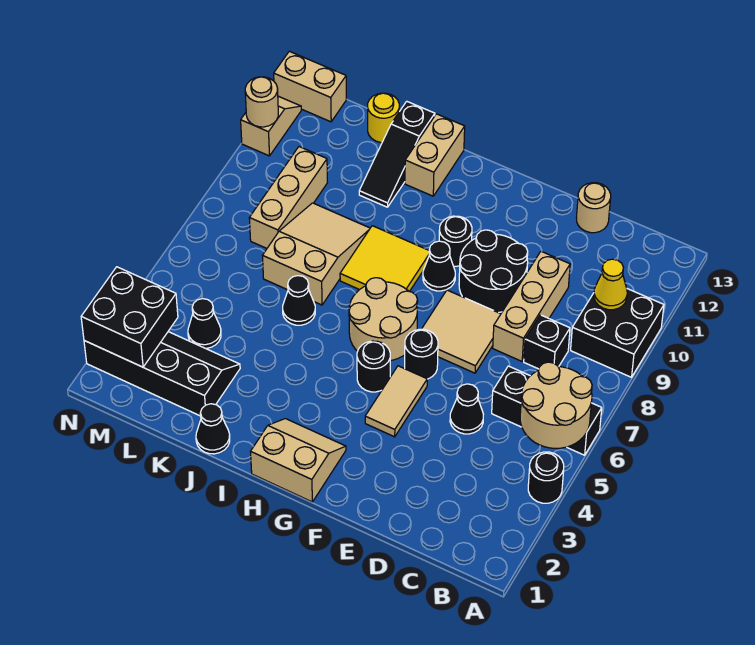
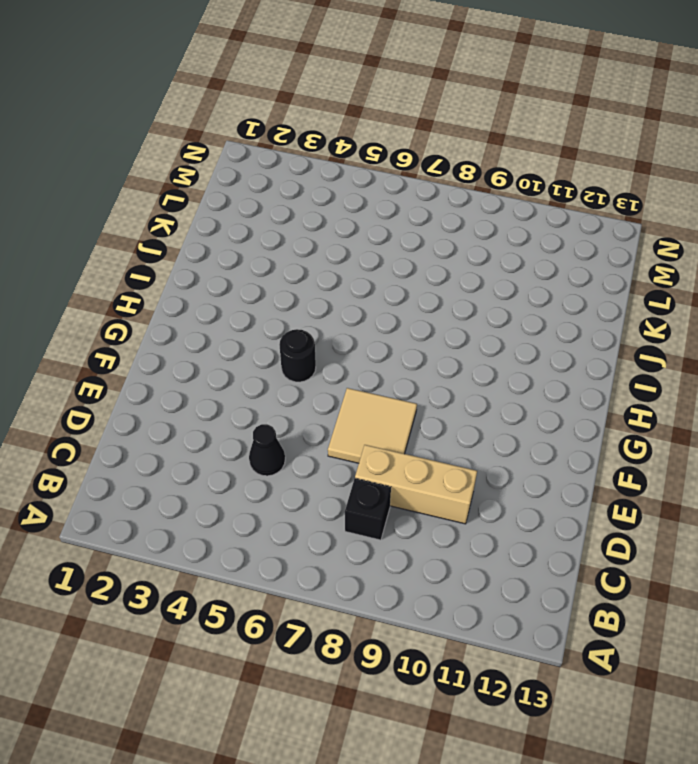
none -> black round brick A4 level 1
none -> black brick A6:C6 level 1
none -> black brick A9:B10 level 1
none -> tan round brick D13 level 1

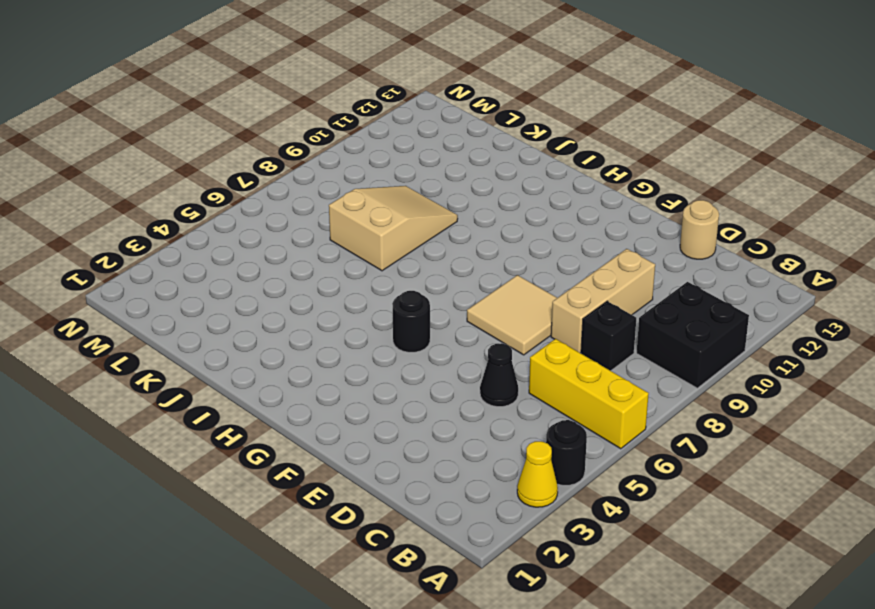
yellow cone A3 level 1 -> yellow cone B10 level 2
yellow brick A6:C6 level 1 -> black brick A6:C6 level 1
none -> black round brick E9:F10 level 1
none -> tan tile F4:F5 level 1
none -> black round brick F6 level 1
none -> tan slope G1:H2 level 1 top 1

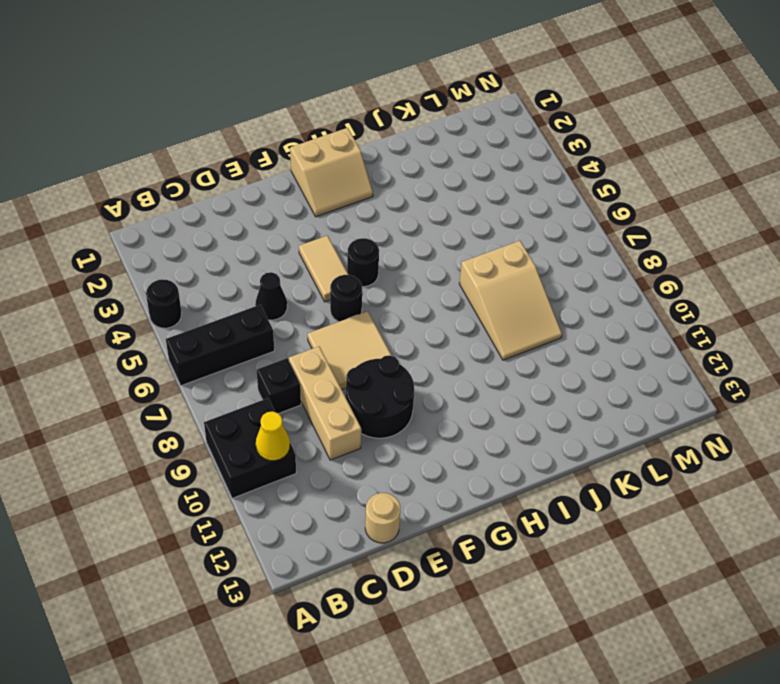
none -> tan round brick G6:H7 level 1
none -> black cone G9 level 1
none -> black round brick G10 level 1
none -> yellow tile H8:I9 level 1

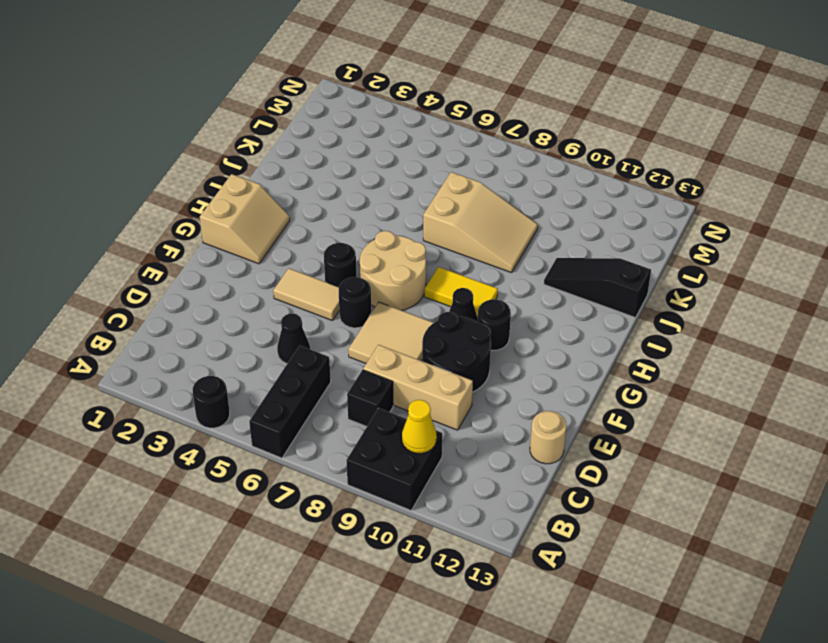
yellow tile H8:H9 level 1 -> yellow tile H8:I9 level 1
none -> tan brick I12:I13 level 1
none -> black cone J1 level 1
none -> black cone J6 level 1
none -> black slope K2:N3 level 1 top 2

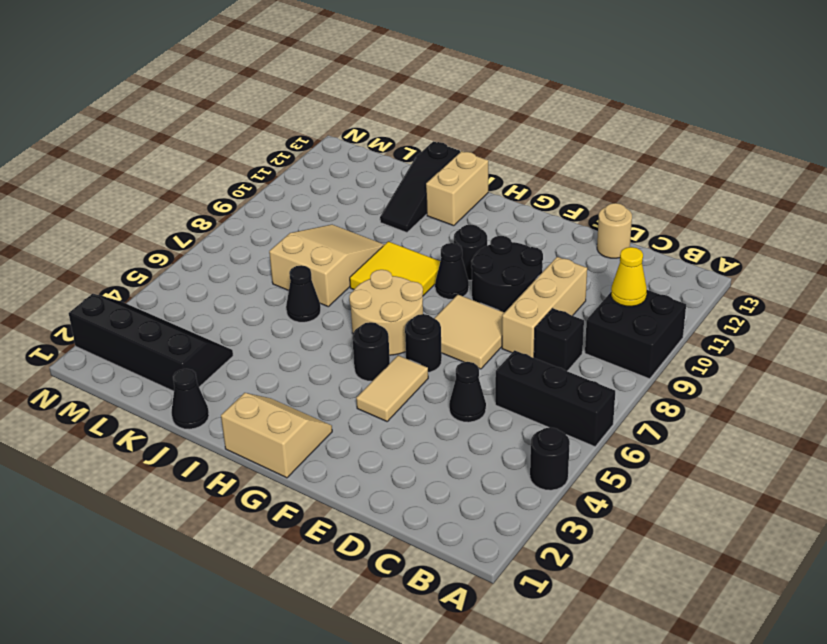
none -> yellow round brick K13 level 1
none -> black cone L4 level 1
none -> tan brick L8:L10 level 1
none -> tan brick M13:N13 level 1

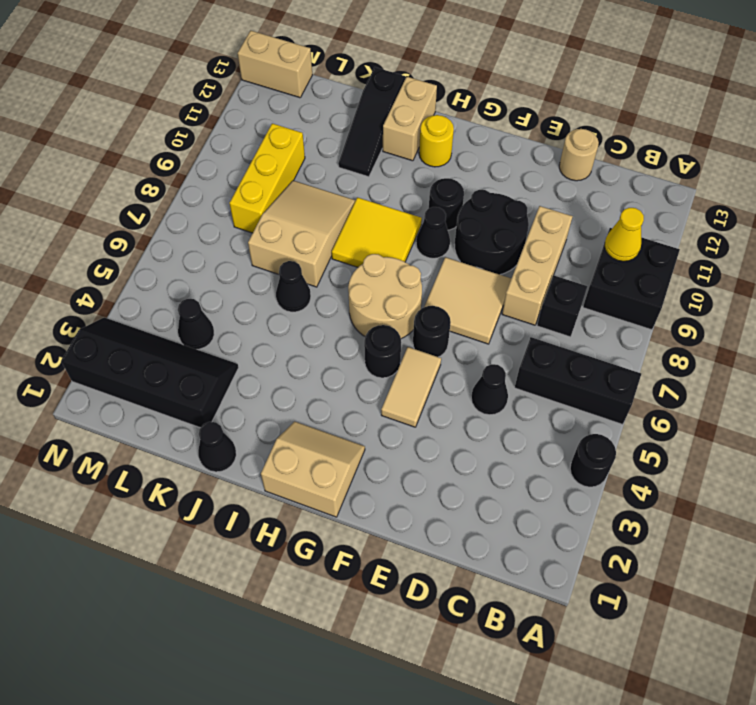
yellow round brick H12 level 1 -> yellow round brick K13 level 1
yellow brick L8:L10 level 1 -> tan brick L8:L10 level 1
none -> tan slope N11:N12 level 1 top 11
none -> tan round brick A5:B6 level 2
none -> black brick M2:N3 level 2
none -> tan round brick N11 level 2

